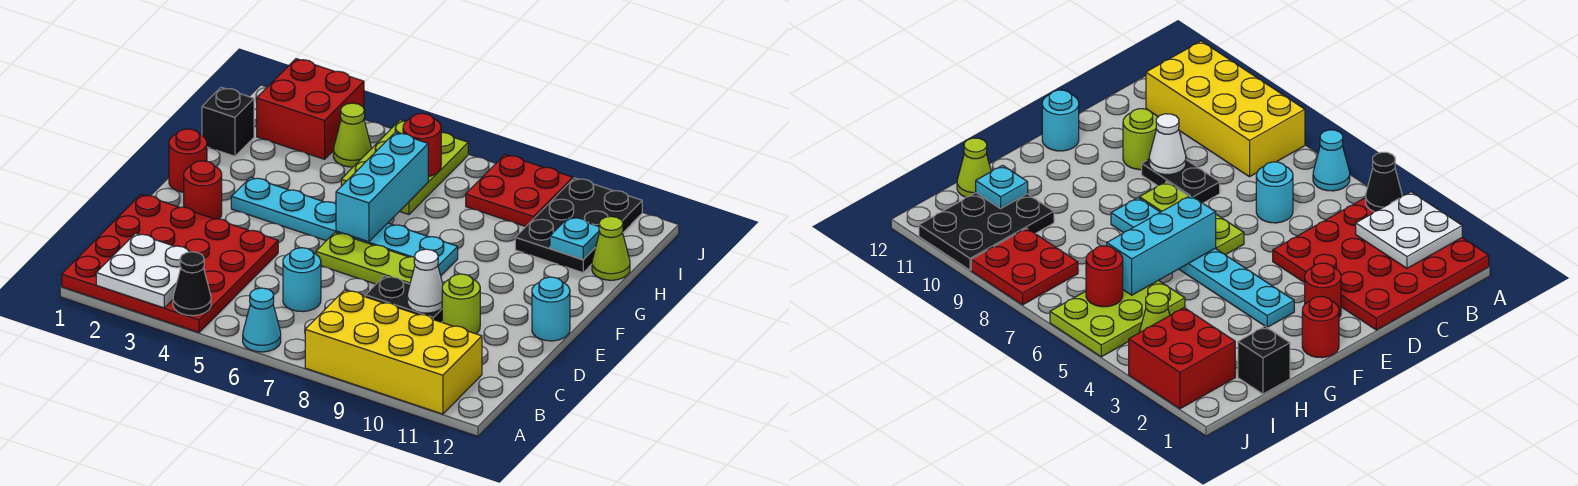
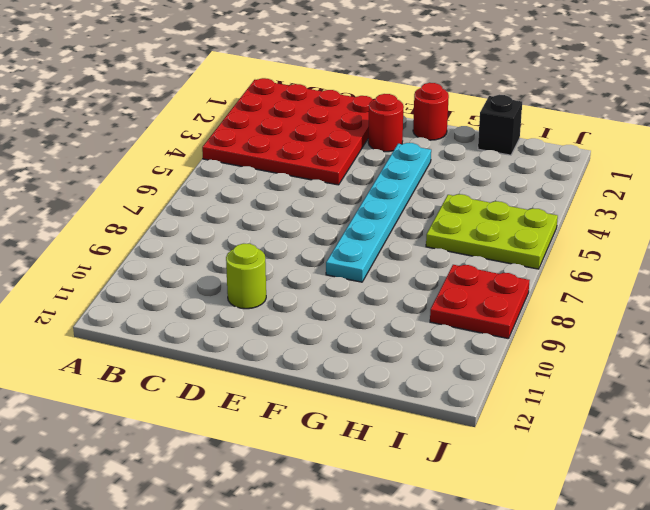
none -> cyan cone A6 level 1
none -> yellow brick A8:B11 level 1
none -> cyan round brick C6 level 1

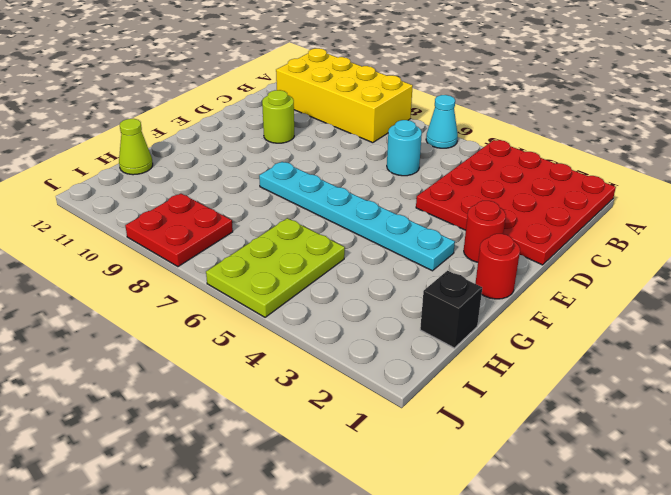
none -> black plate D8:D9 level 1
none -> lime plate E6:E8 level 1
none -> cyan round brick E12 level 1

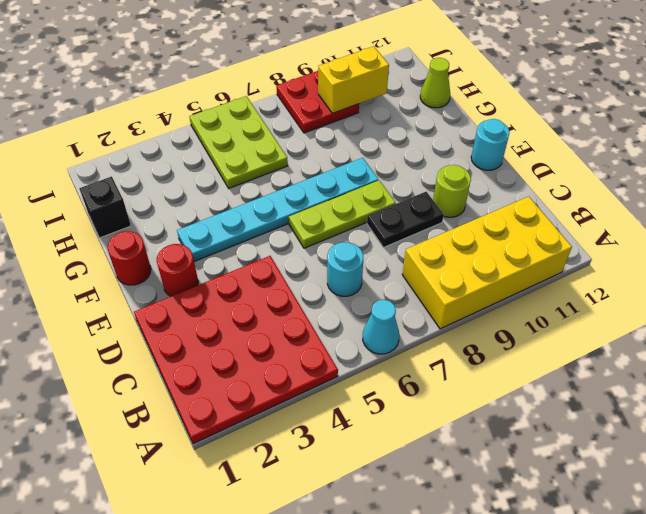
yellow brick I9:I10 level 2 -> none
none -> black plate H10:J11 level 1
none -> red brick I2:J3 level 1
none -> lime cone I4 level 1

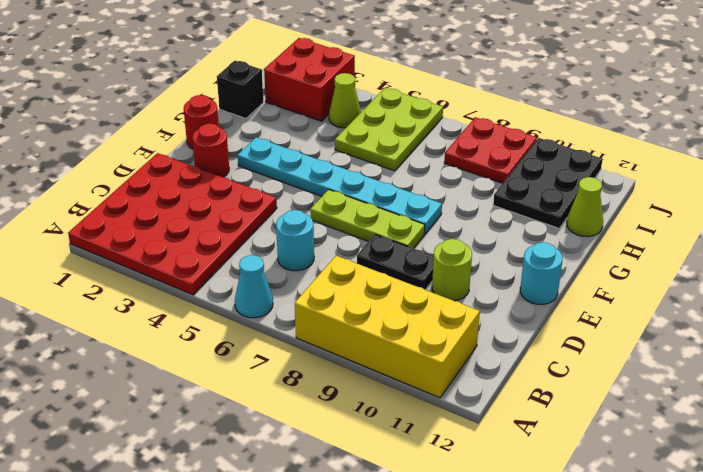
none -> white plate A2:B3 level 2
none -> black cone A4 level 2
none -> white cone D9 level 2

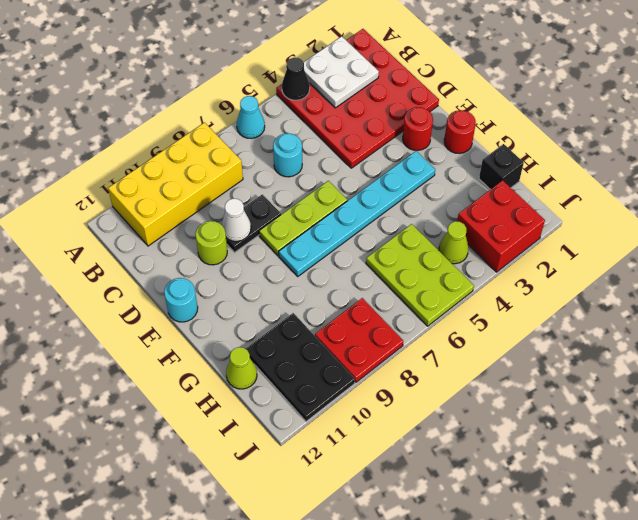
none -> cyan brick F6:H6 level 2
none -> cyan plate H11 level 2
none -> red round brick I6 level 2

